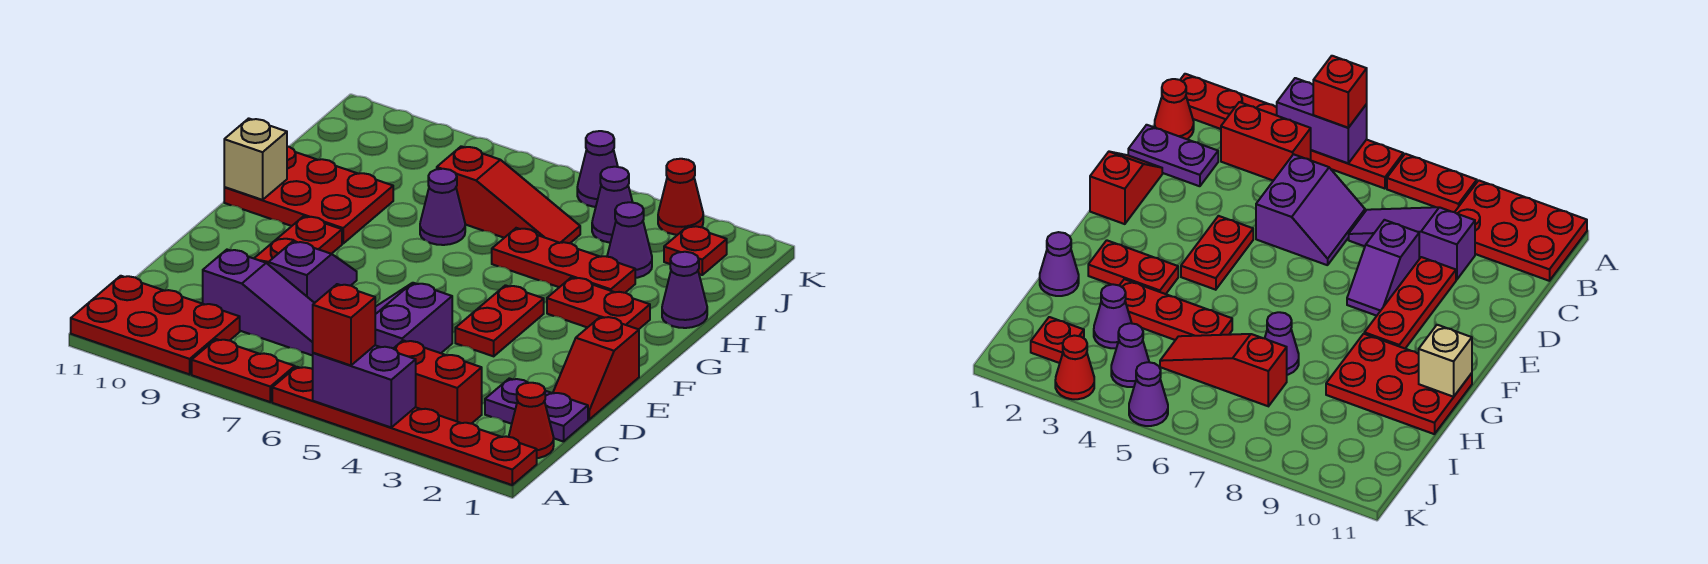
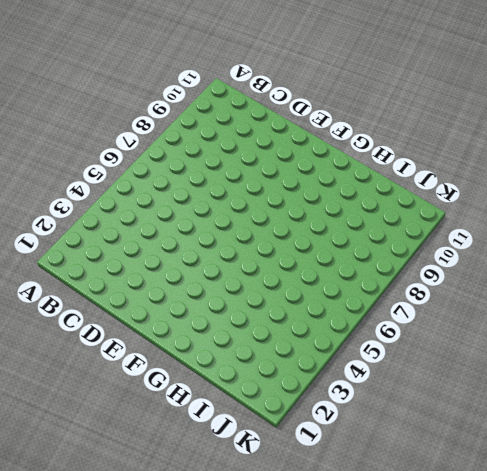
none -> red plate A1:A6 level 1
none -> red plate A7:A8 level 1
none -> red plate A9:B11 level 1

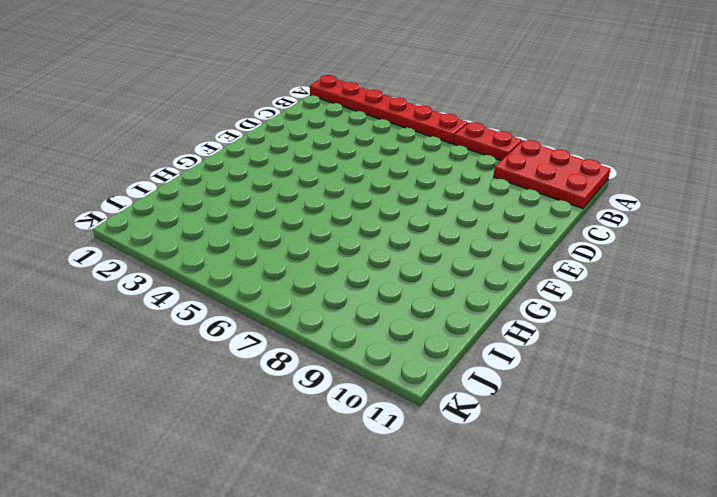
none -> red cone B1 level 1
none -> red brick B3:B4 level 1
none -> purple plate C1:C2 level 1

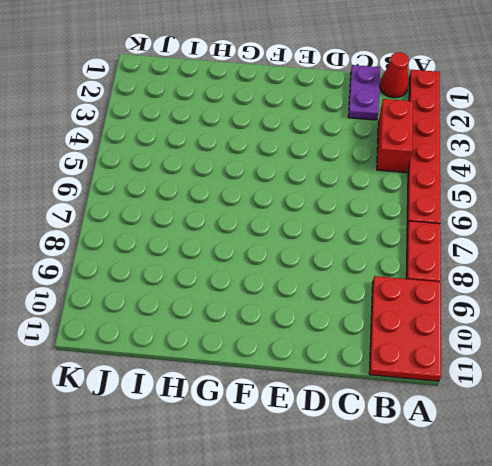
none -> purple slope C5:D6 level 1 top 5
none -> purple slope C7:C9 level 1 top 9
none -> red slope D1:E1 level 1 top E

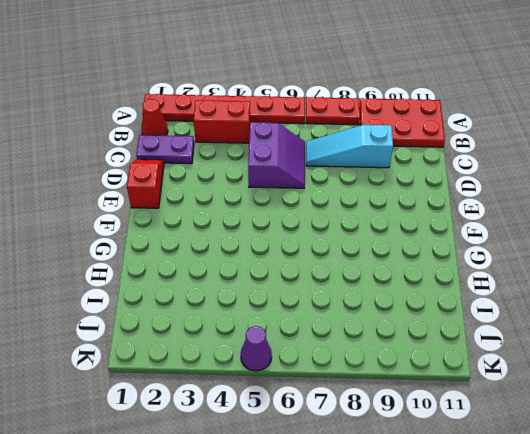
cyan slope C7:C9 level 1 top 9 -> purple slope C7:C9 level 1 top 9
none -> purple slope D8:E8 level 1 top D
none -> red plate D9:F9 level 1
none -> red plate E4:F4 level 1

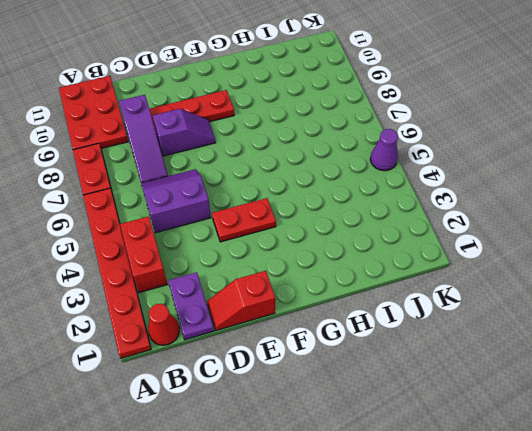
none -> red plate G2:G3 level 1
none -> red plate G9:H11 level 1
none -> purple cone H1 level 1

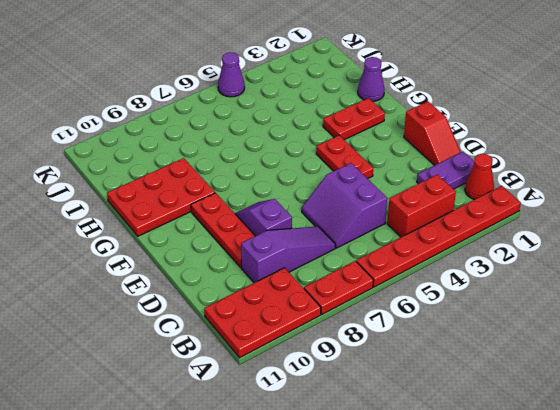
none -> red plate H3:H5 level 1
none -> purple cone H7 level 1
none -> purple cone I3 level 1

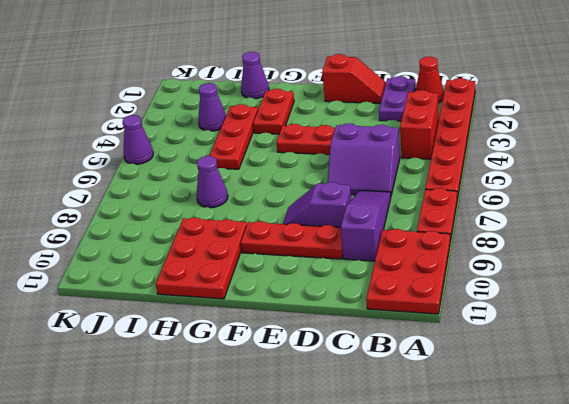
none -> red slope I5:I7 level 1 top 7
none -> red plate J2 level 1
none -> purple cone J4 level 1

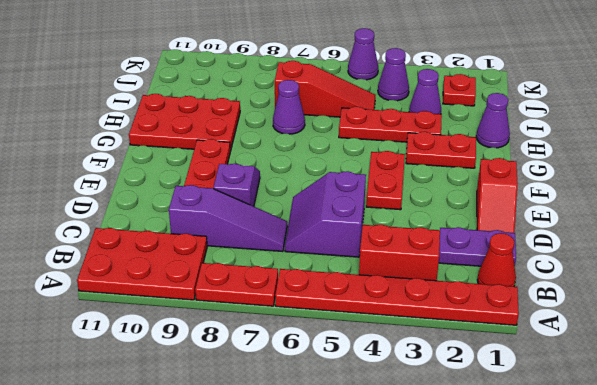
none -> red cone K3 level 1
none -> purple brick A4:A5 level 2
none -> tan brick G11 level 2

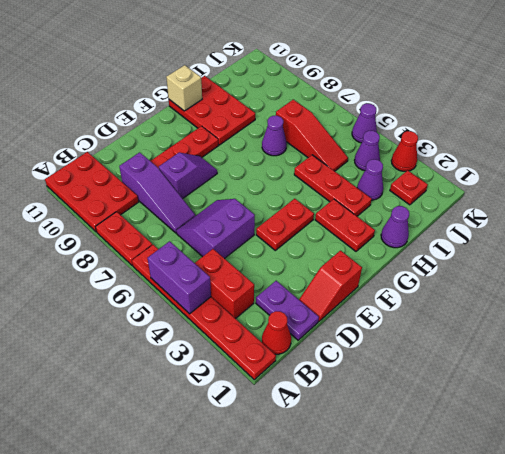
none -> red brick A5 level 3

